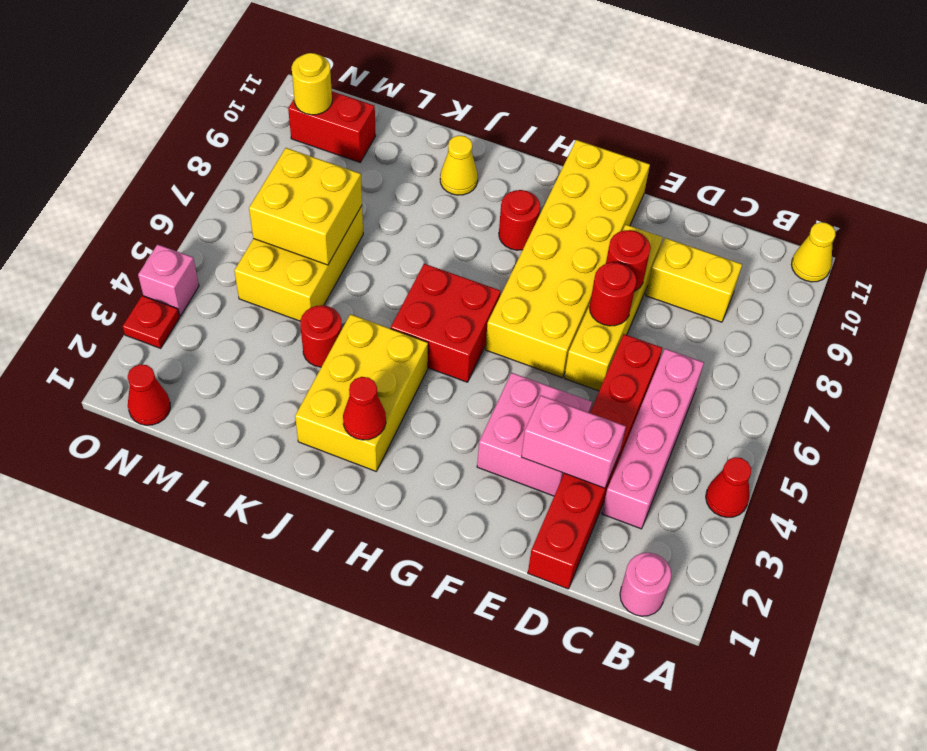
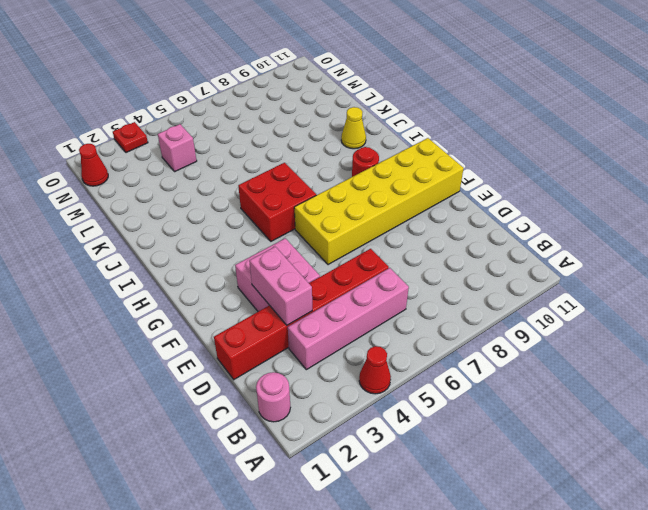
pink brick M4 level 1 -> pink brick O4 level 1
none -> yellow cone A11 level 1
none -> yellow brick C9:D9 level 1
none -> yellow brick E6:E9 level 1

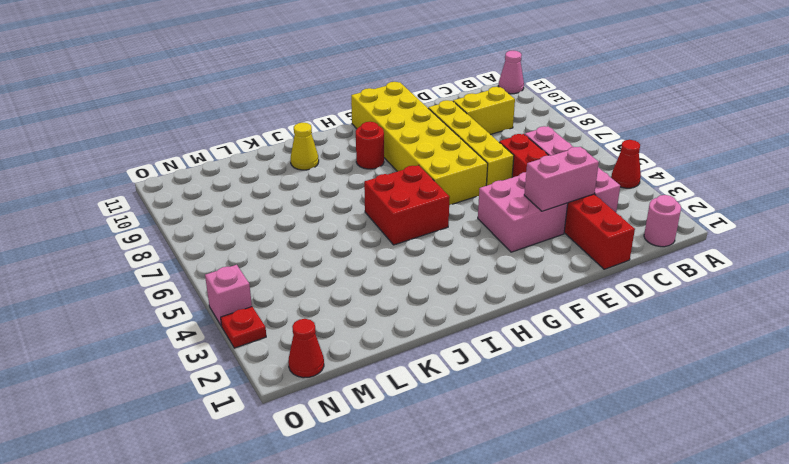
pink cone A11 level 1 -> yellow cone A11 level 1
none -> yellow brick I2:J4 level 1
none -> red round brick K4 level 1
none -> yellow brick L5:M7 level 1

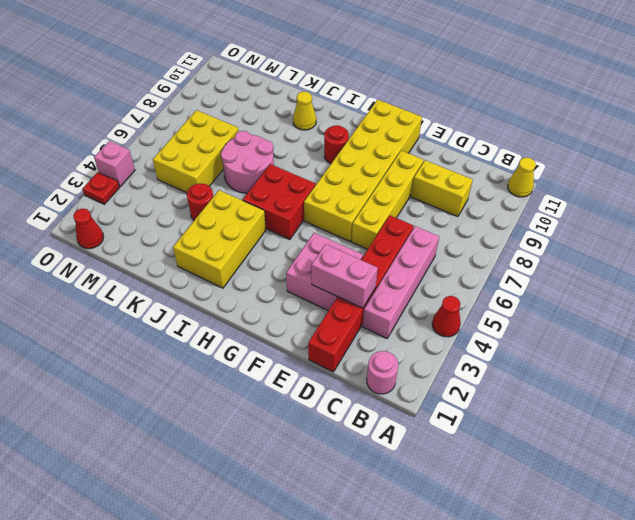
pink round brick J6:K7 level 1 -> none
none -> red brick M10:N10 level 1
none -> red round brick E7 level 2
none -> red round brick E8 level 2

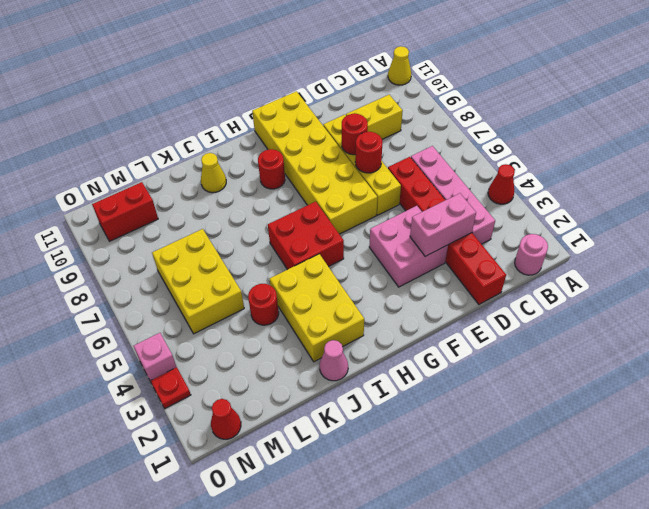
pink cone J1 level 1 -> none
none -> red cone I2 level 2
none -> yellow brick L6:M7 level 2
none -> yellow round brick N10 level 2

